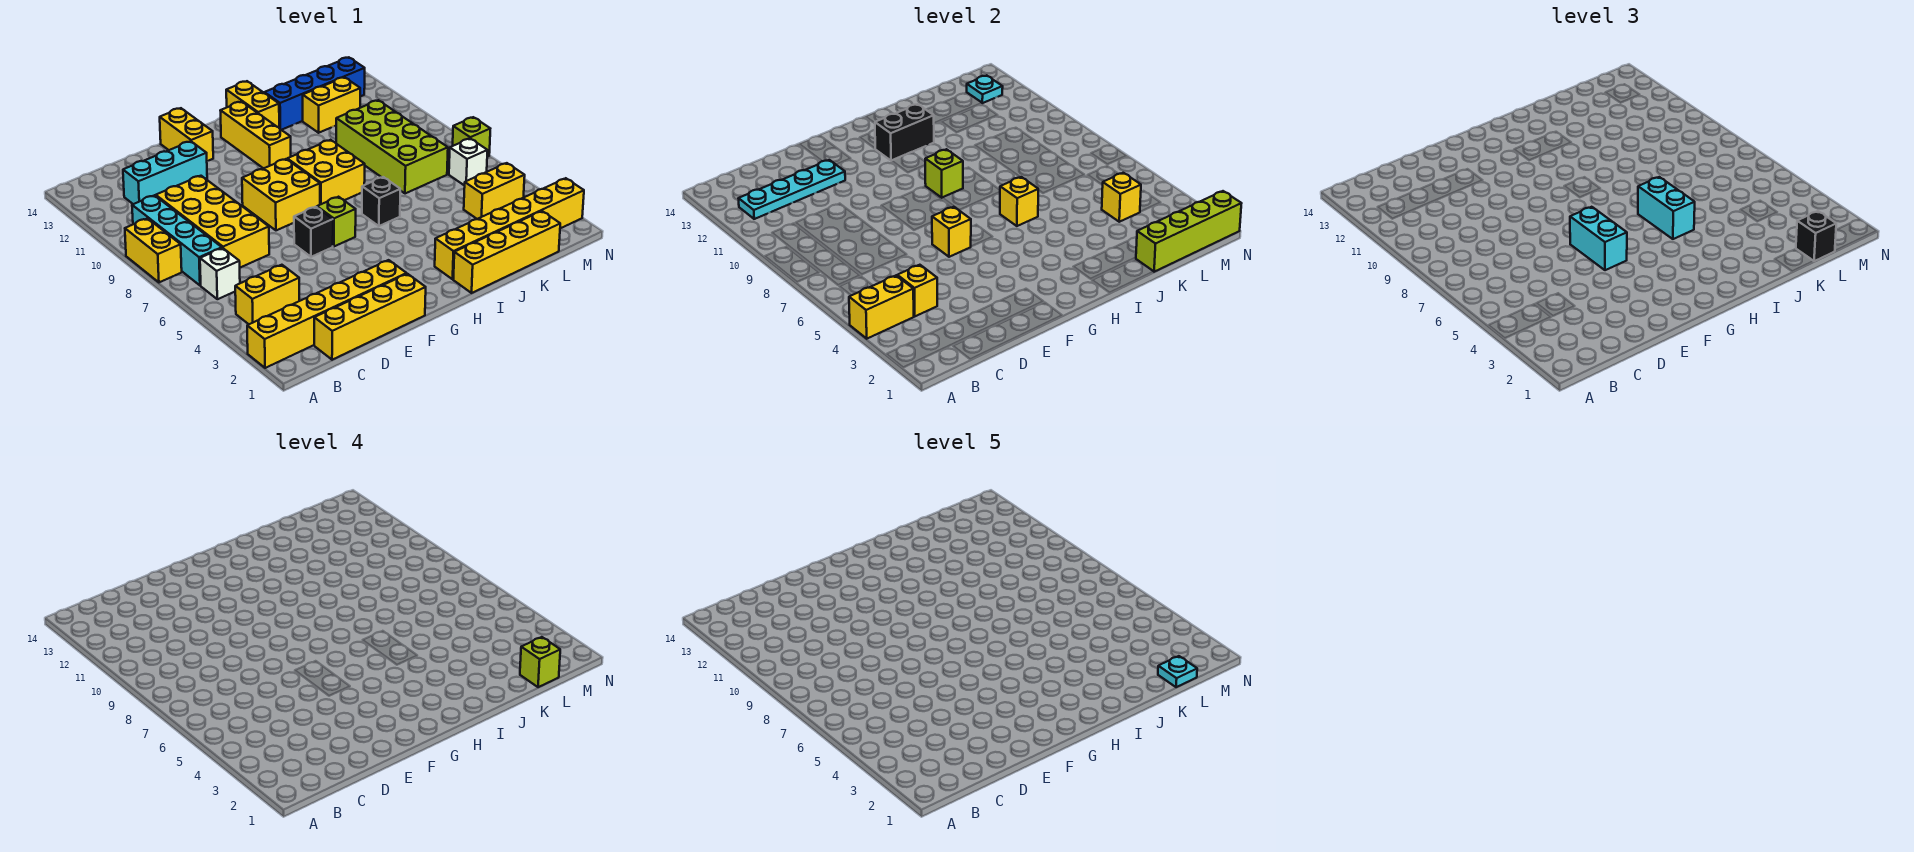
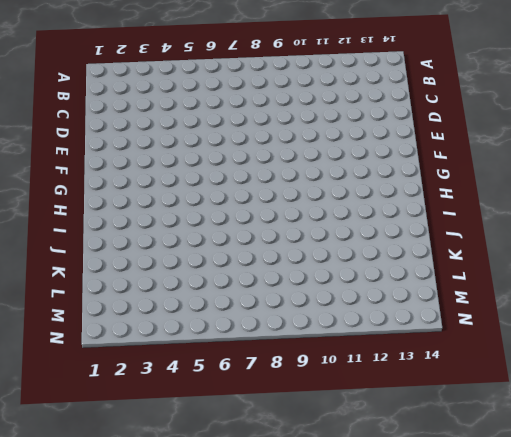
none -> yellow brick A2:F2 level 1
none -> yellow brick A8:A9 level 1
none -> yellow brick B4:C4 level 1
none -> white brick B6 level 1

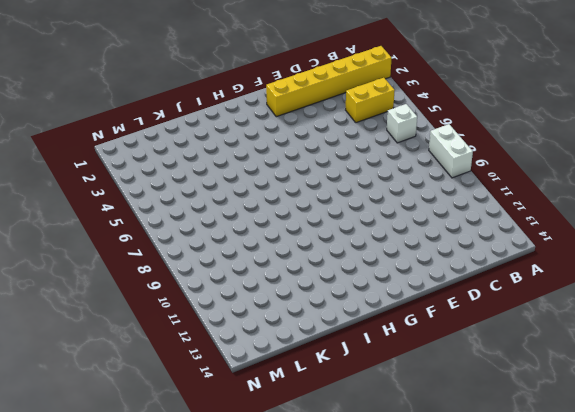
white brick A8:A9 level 1 -> yellow brick A8:A9 level 1
none -> cyan brick B7:B10 level 1
none -> yellow brick C1:F1 level 1
none -> yellow brick C7:D10 level 1
none -> cyan brick C12:E12 level 1

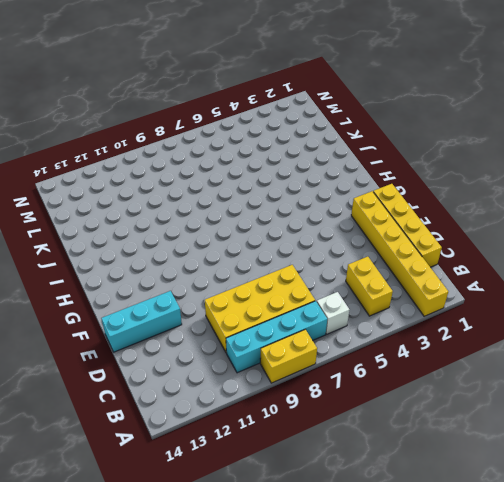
cyan brick E12:E14 level 1 -> cyan brick C12:E12 level 1
none -> black brick F6 level 1
none -> yellow brick F8:G9 level 1
none -> yellow brick F13:F14 level 1
none -> lime brick G6 level 1

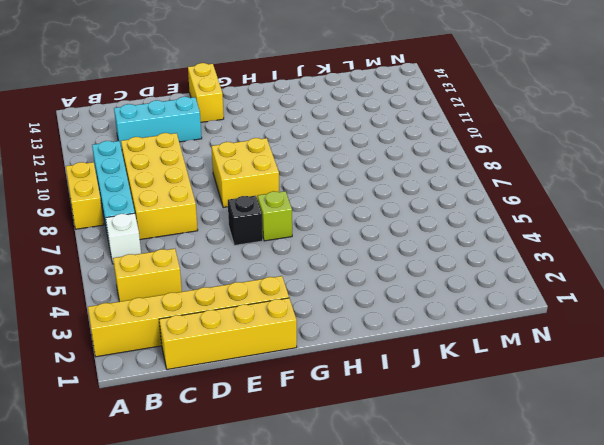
none -> yellow brick H8:I9 level 1
none -> yellow brick H11:H13 level 1
none -> yellow brick I1:L1 level 1
none -> yellow brick I2:N2 level 1

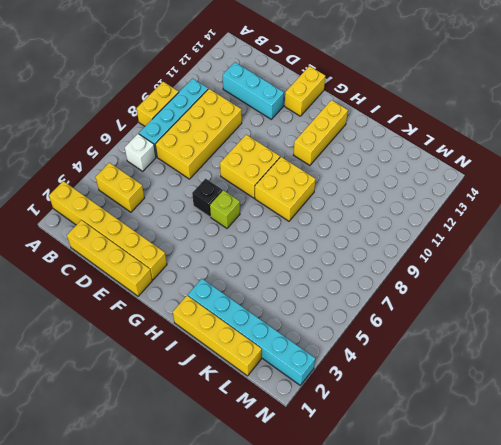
cyan brick I2:N2 level 1 -> yellow brick I2:N2 level 1
none -> black brick I6 level 1
none -> yellow brick I13:I14 level 1
none -> blue brick J13:M13 level 1
none -> lime brick K7:L10 level 1

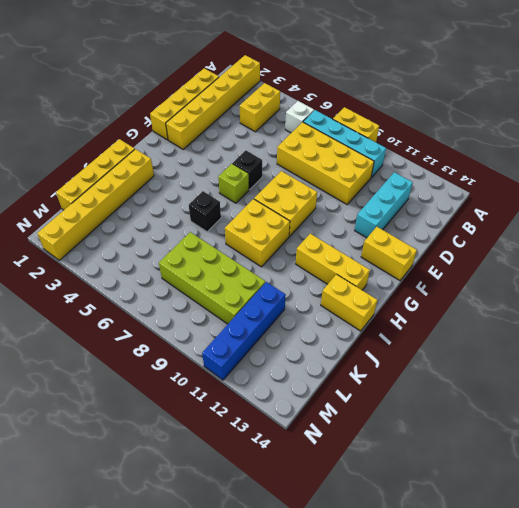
blue brick K11:N11 level 1 -> blue brick J13:M13 level 1
none -> yellow brick K12:L12 level 1
none -> yellow brick L4:M4 level 1
none -> white brick M6 level 1
none -> lime brick N7 level 1

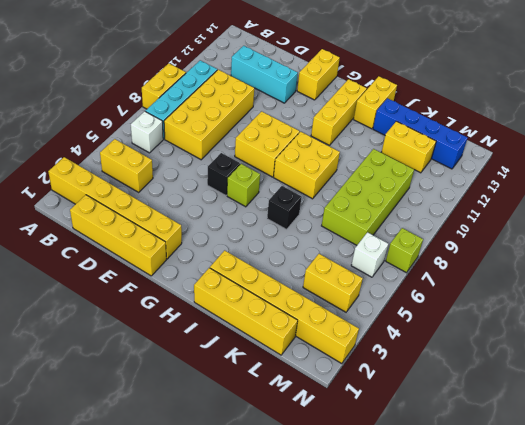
none -> yellow brick A4:B4 level 2
none -> cyan plate B12:E12 level 2
none -> yellow brick C4 level 2
none -> yellow brick F6 level 2

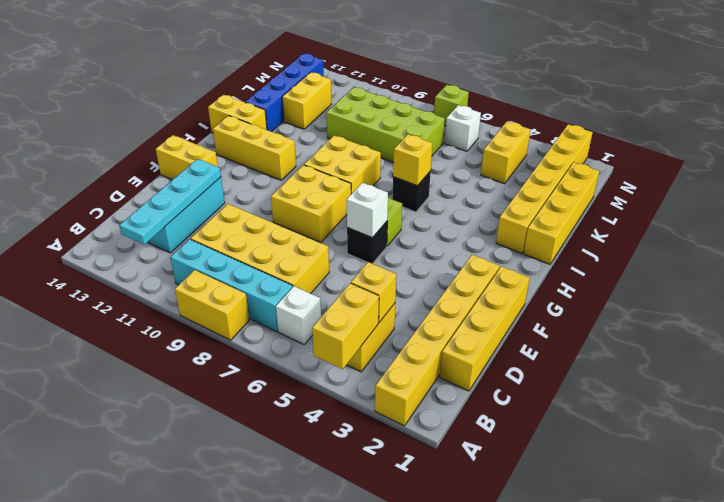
white brick F6 level 2 -> yellow brick F6 level 2
none -> lime brick H9 level 2
none -> black brick H12:I12 level 2
none -> lime brick K1:N1 level 2
none -> yellow brick L4 level 2

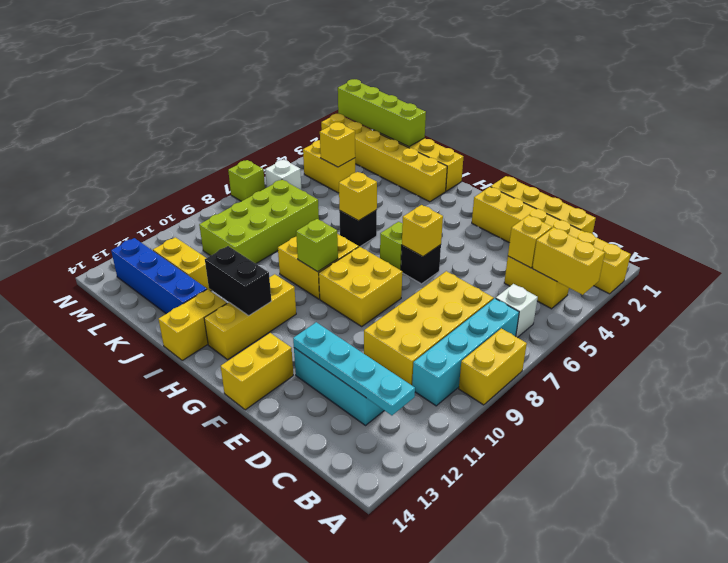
none -> cyan plate M13 level 2
none -> cyan brick F5:F6 level 3
none -> cyan brick I5:I6 level 3
none -> black brick L1 level 3

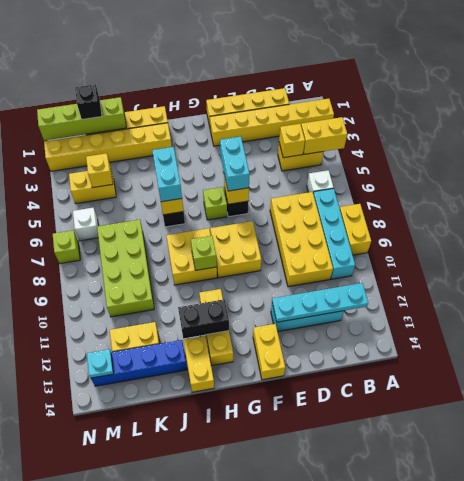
none -> lime brick L1 level 4
none -> cyan plate L1 level 5

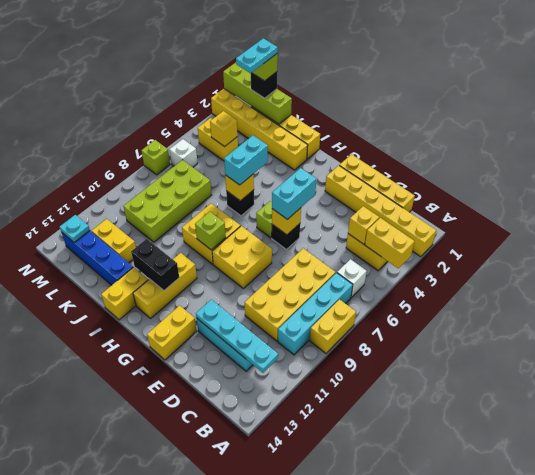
cyan plate L1:L2 level 5 -> cyan plate L1 level 5

